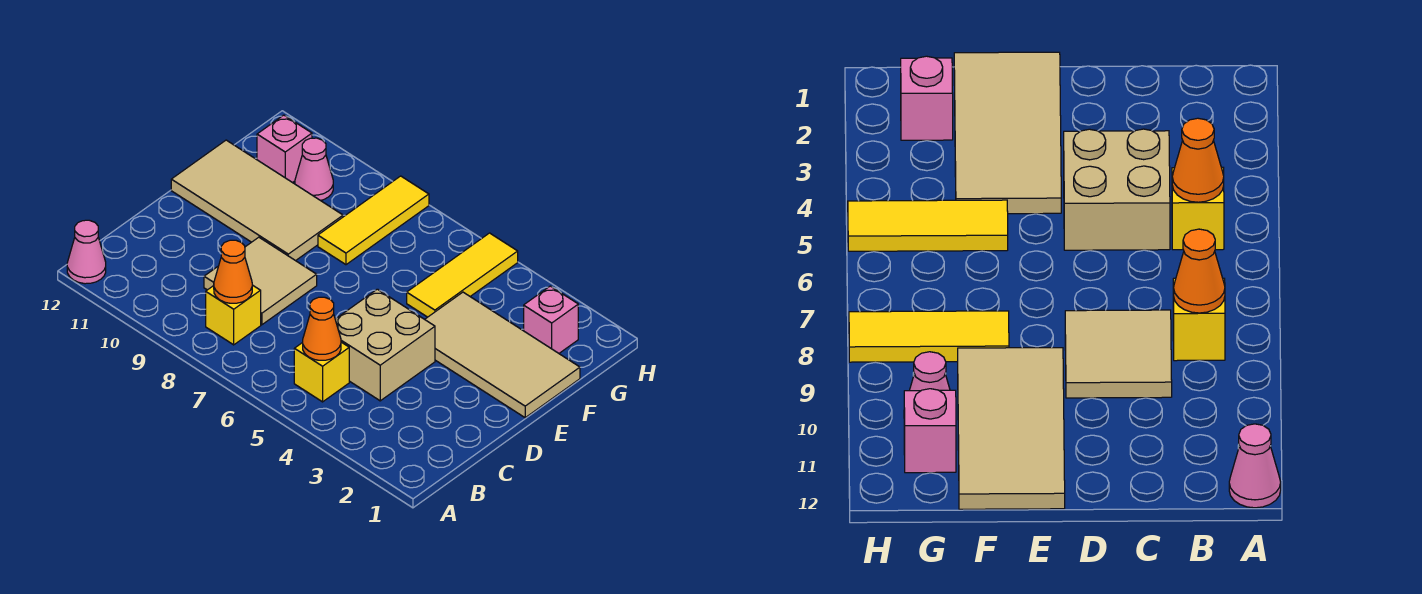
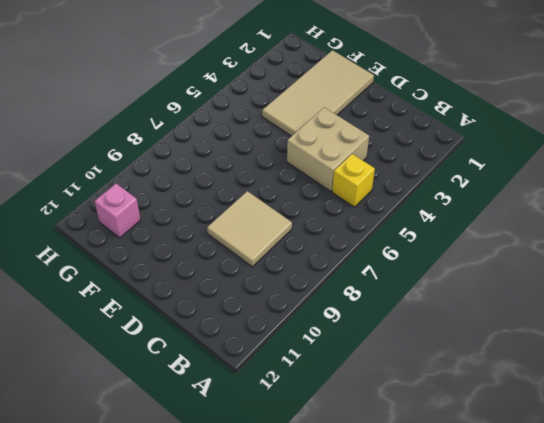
none -> pink cone A12 level 1
none -> yellow brick B8 level 1
none -> tan tile E9:F12 level 1

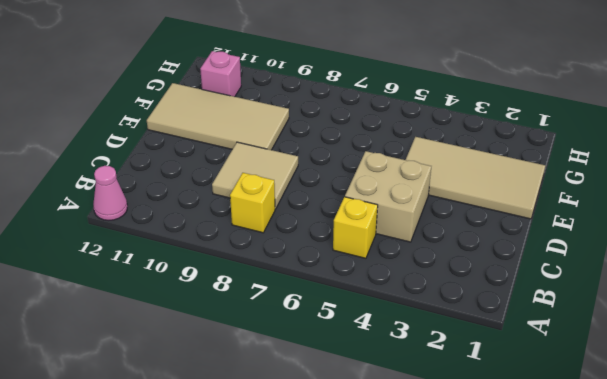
none -> yellow tile F5:H5 level 1
none -> yellow tile F8:H8 level 1
none -> pink brick G2 level 1

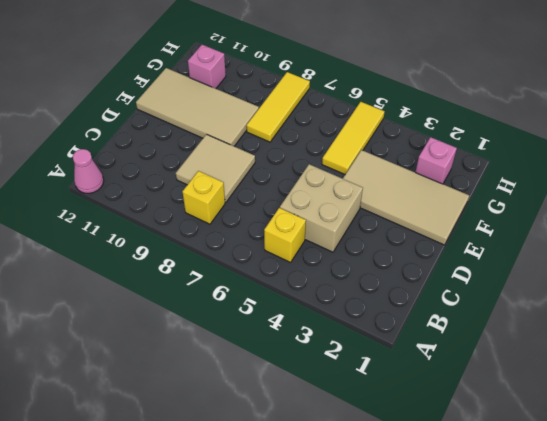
none -> pink cone G10 level 1
none -> orange cone B5 level 2
none -> orange cone B8 level 2

